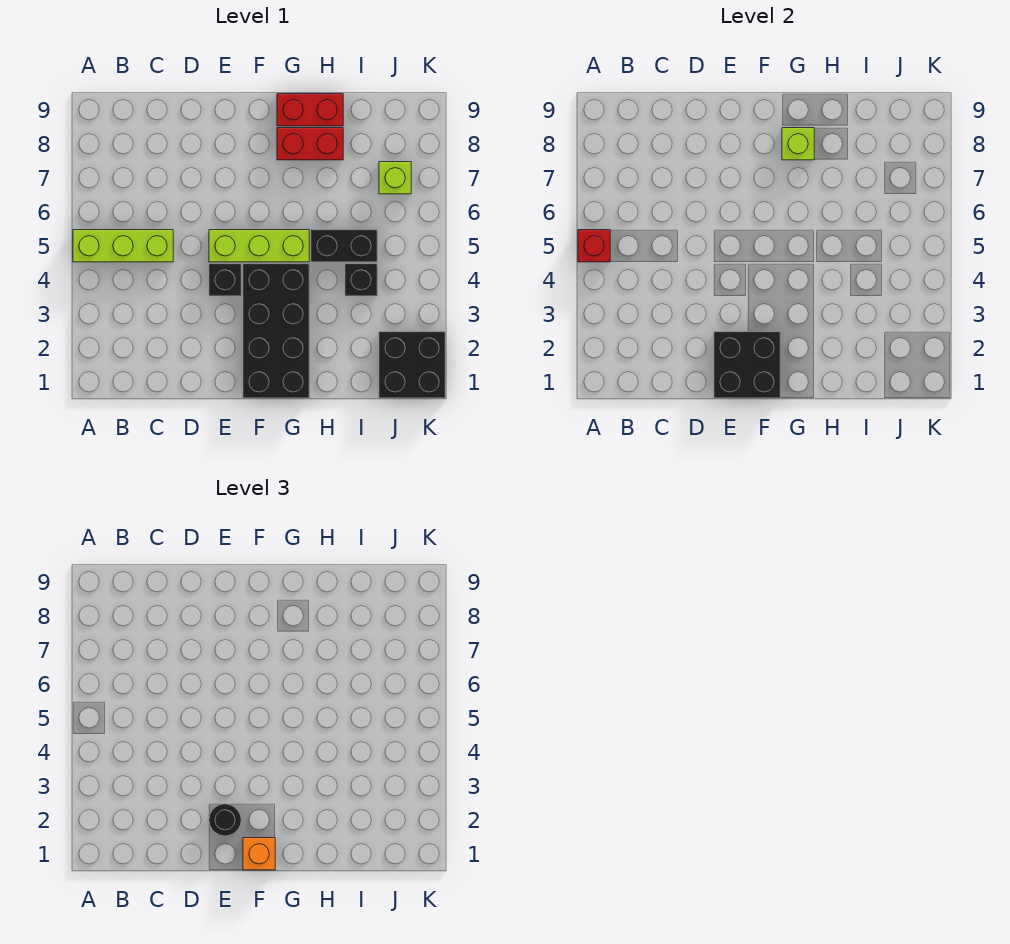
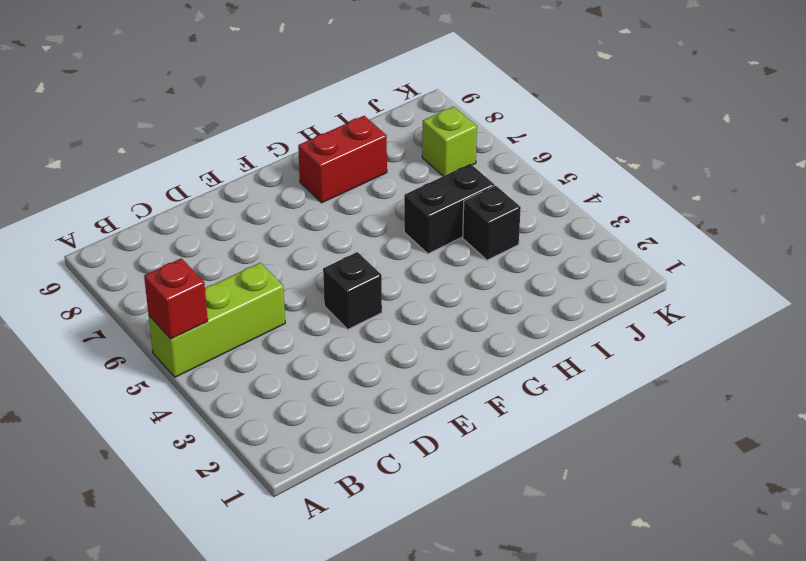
none -> lime brick E5:G5 level 1
none -> black brick F1:G4 level 1
none -> red brick G9:H9 level 1

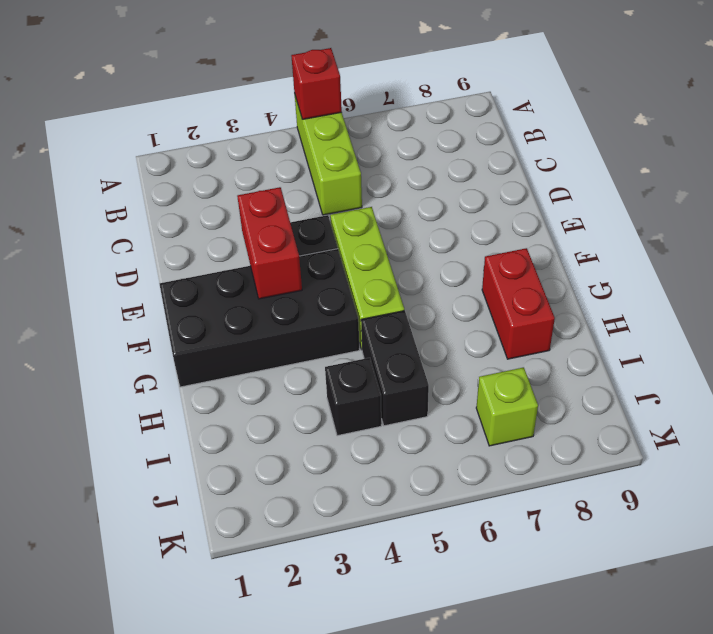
red brick E3:F3 level 2 -> red brick G9:H9 level 1
none -> black brick J1:K2 level 1
none -> black brick E1:F2 level 2
none -> lime brick G8 level 2

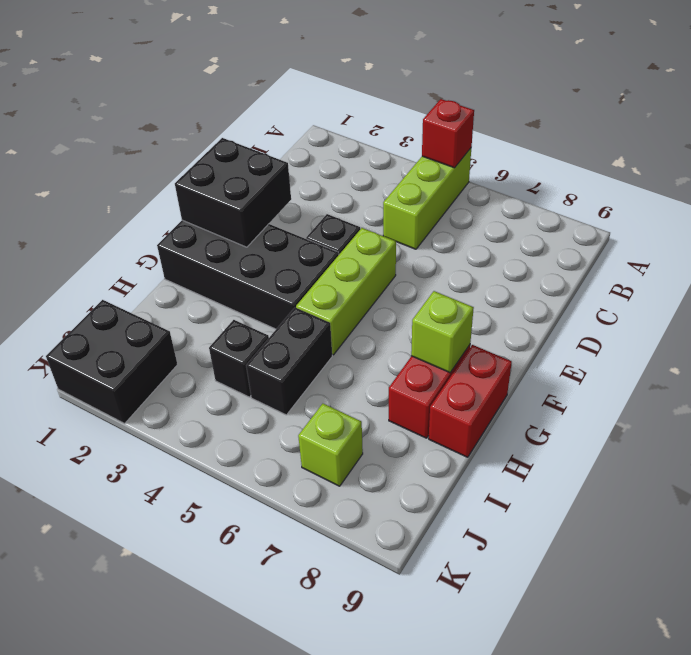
none -> black round brick E2 level 3
none -> orange brick F1 level 3

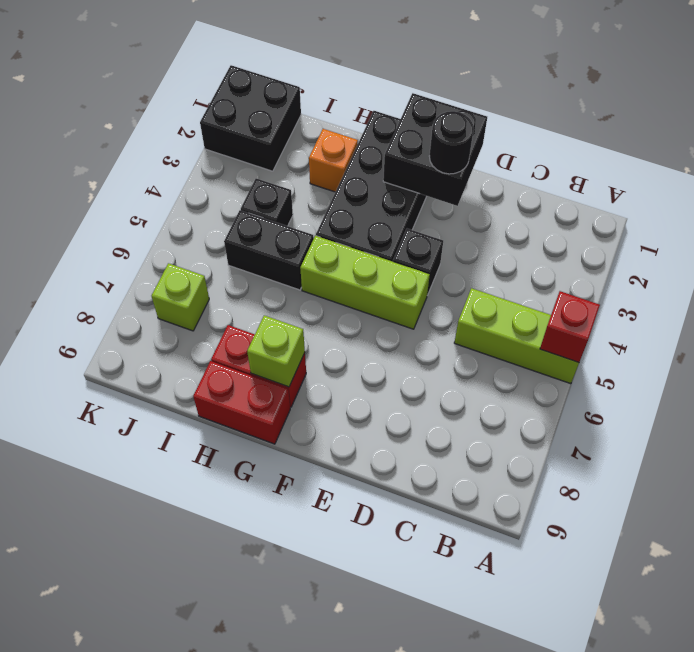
orange brick H2 level 1 -> orange brick F1 level 3

